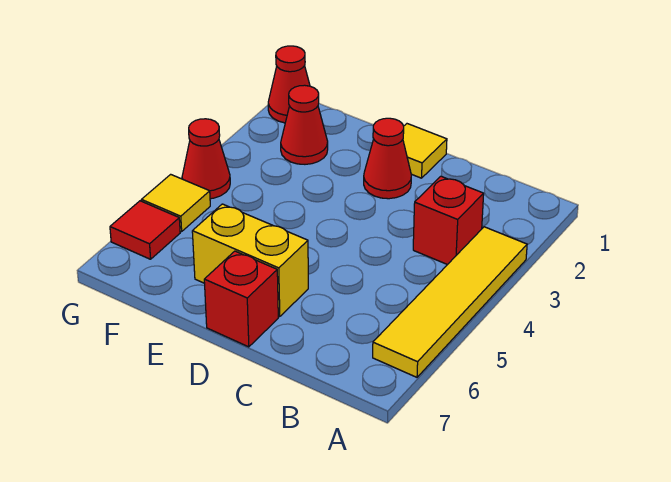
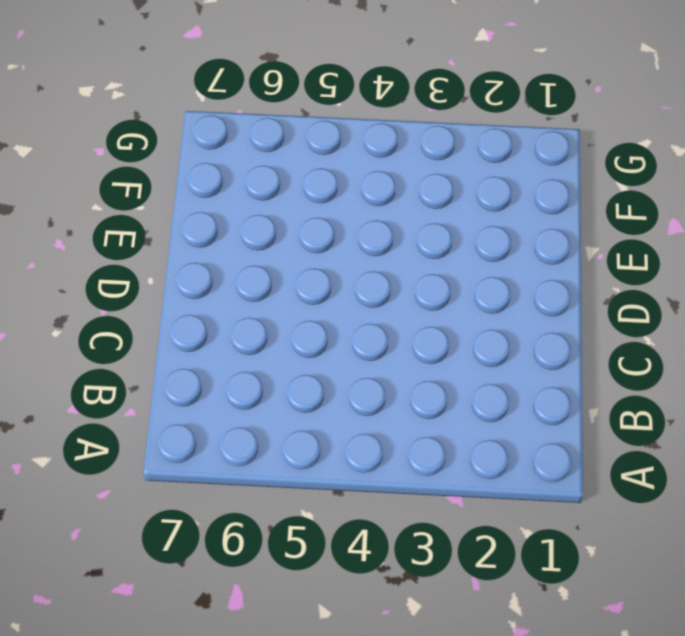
none -> yellow tile A3:A6 level 1
none -> red brick B3 level 1

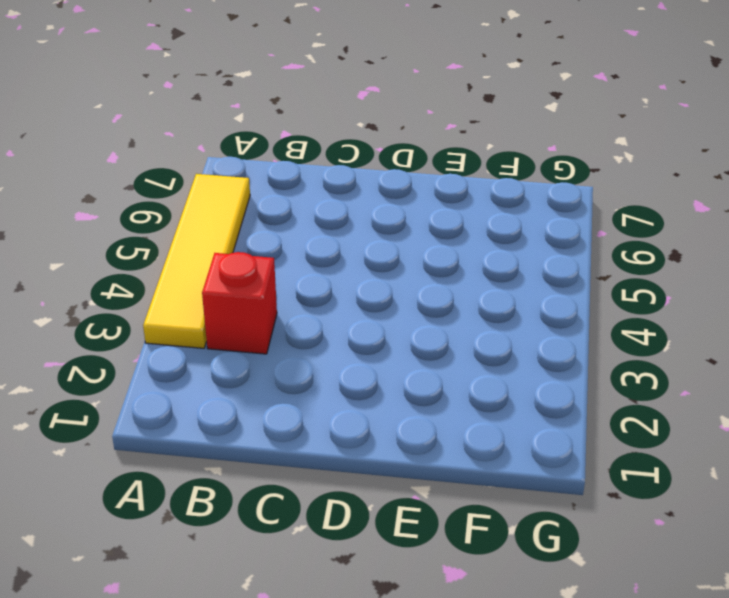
none -> yellow tile D1 level 1
none -> red cone D2 level 1

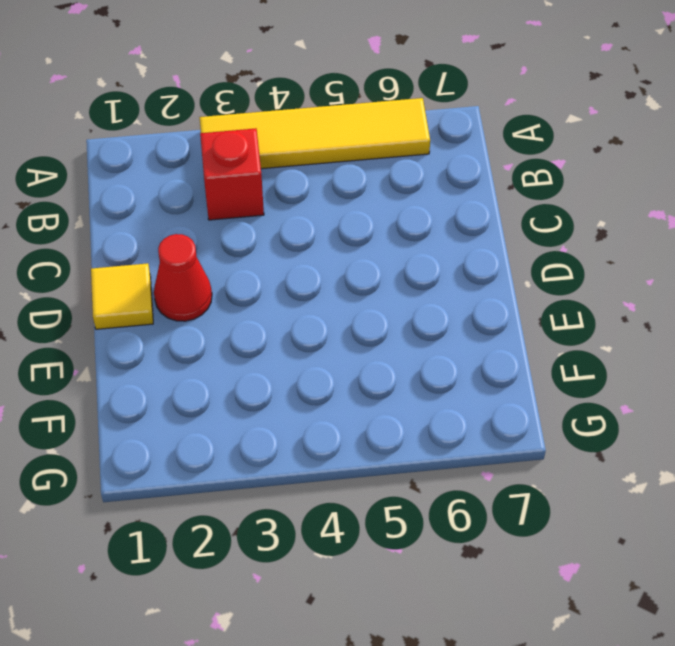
none -> yellow brick D6:E6 level 1
none -> red brick D7 level 1

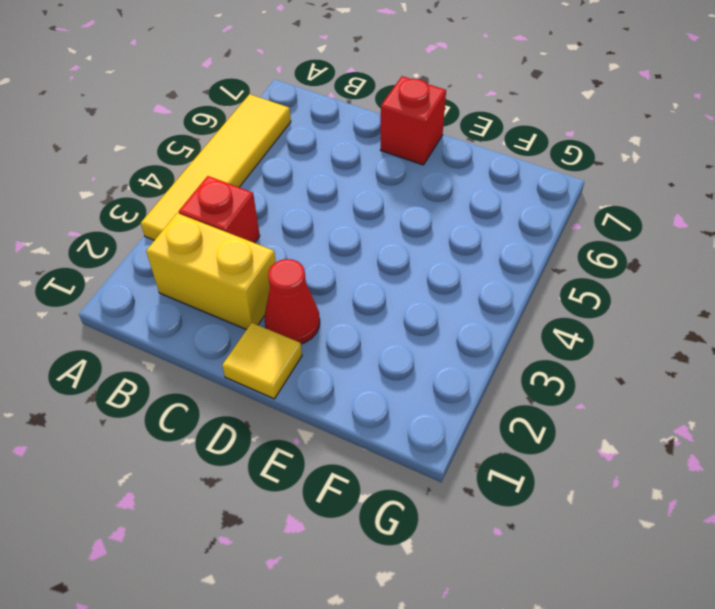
yellow brick B2:C2 level 1 -> yellow brick D6:E6 level 1
none -> red cone F2 level 1
none -> red cone G1 level 1

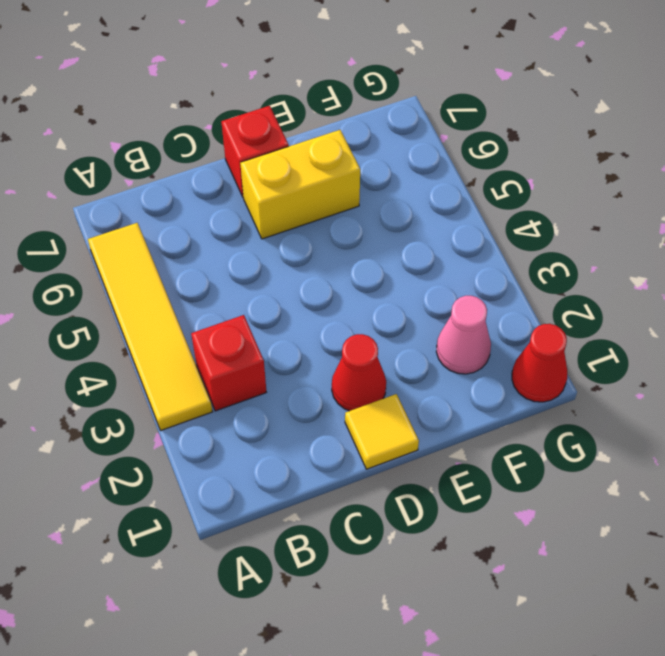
pink cone F2 level 1 -> red cone F2 level 1
none -> red cone G4 level 1
none -> yellow tile G5 level 1

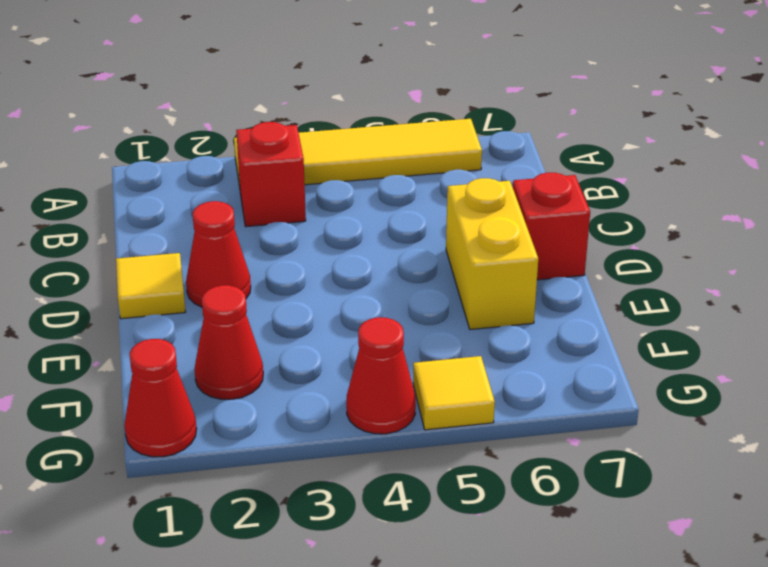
none -> red tile G6 level 1

